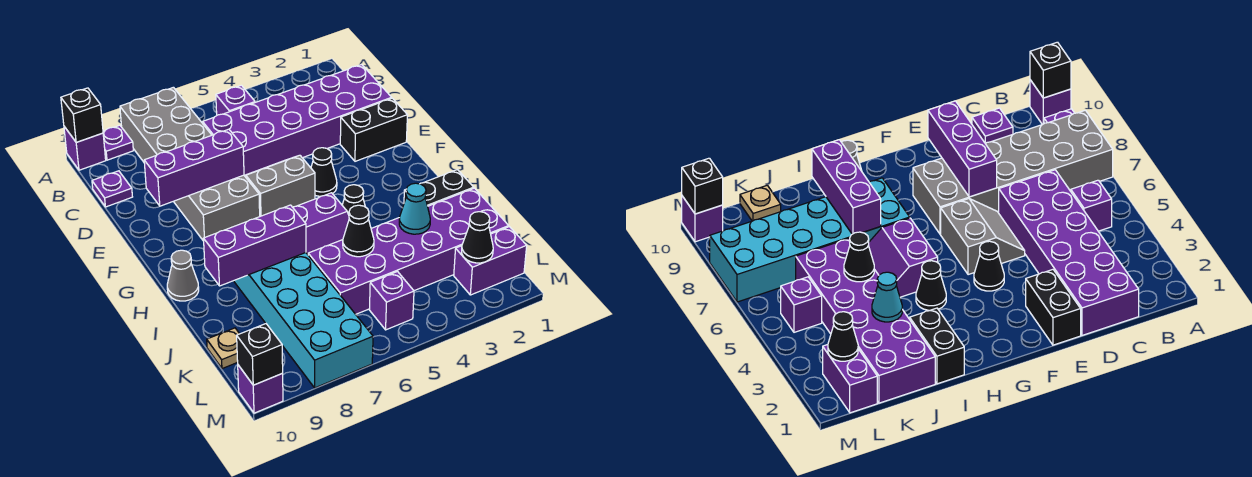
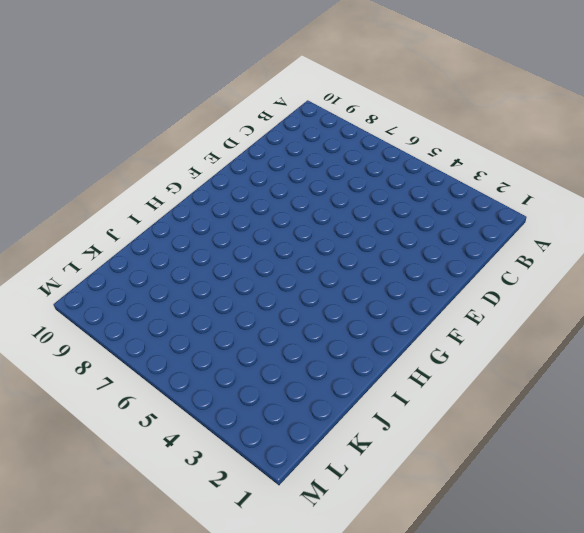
none -> grey brick A7:F8 level 1
none -> purple plate A9 level 1
none -> purple brick A10 level 1

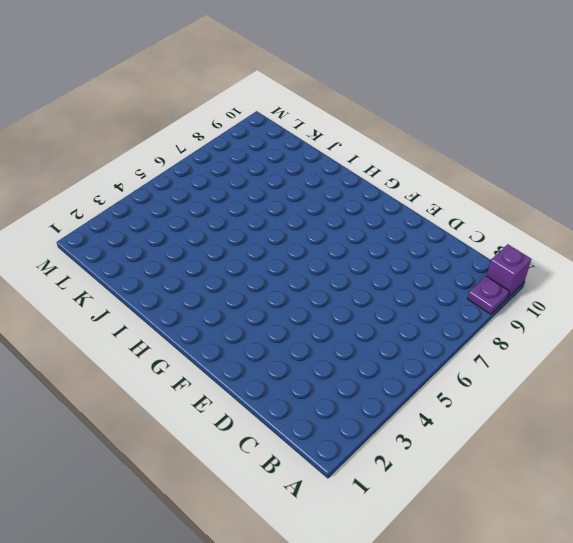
none -> grey brick A7:F8 level 1
none -> purple brick B5 level 1
none -> purple brick C1:D6 level 1

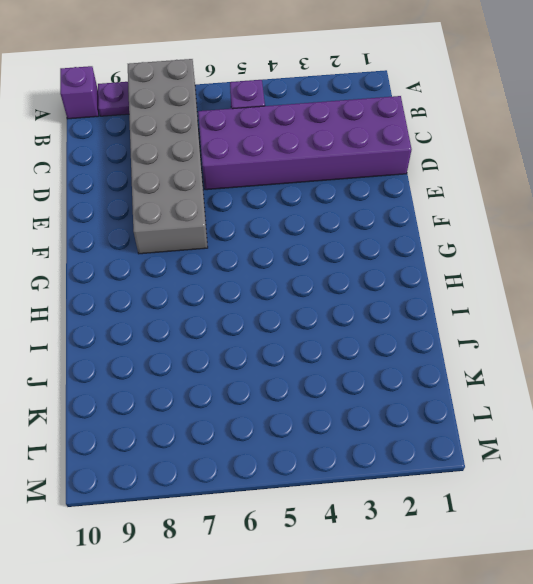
none -> purple plate C10 level 1
none -> black brick E1:E2 level 1
none -> grey slope E5:F6 level 1 top F

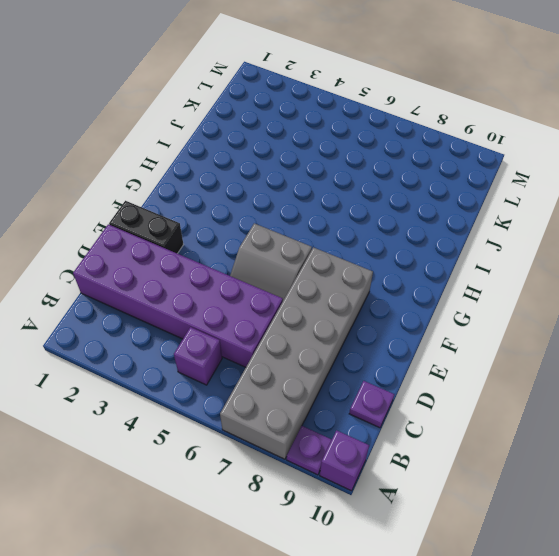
none -> black cone F4 level 1
none -> black cone H4 level 1
none -> purple slope H5:I6 level 1 top H

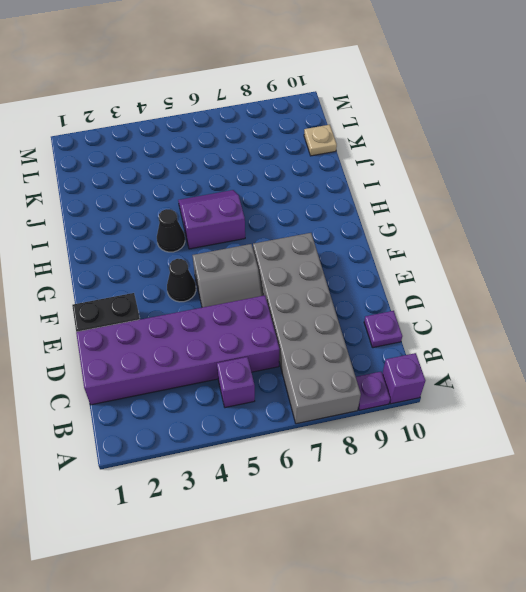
none -> cyan brick H7:M8 level 1
none -> grey cone H10 level 1
none -> black brick I1:I2 level 1

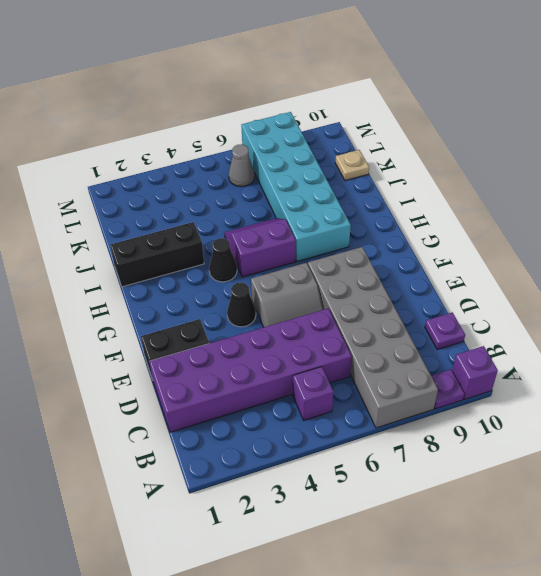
black brick I1:I3 level 1 -> black brick I1:I2 level 1
grey cone L6 level 1 -> grey cone H10 level 1
none -> purple brick J1:K6 level 1
none -> purple brick L1:L2 level 1
none -> purple brick L5 level 1

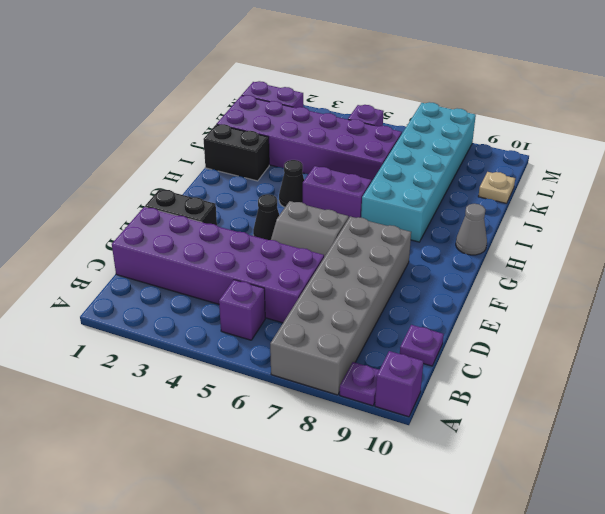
none -> purple brick M10 level 1
none -> black brick A10 level 2
none -> purple brick E7:E9 level 2

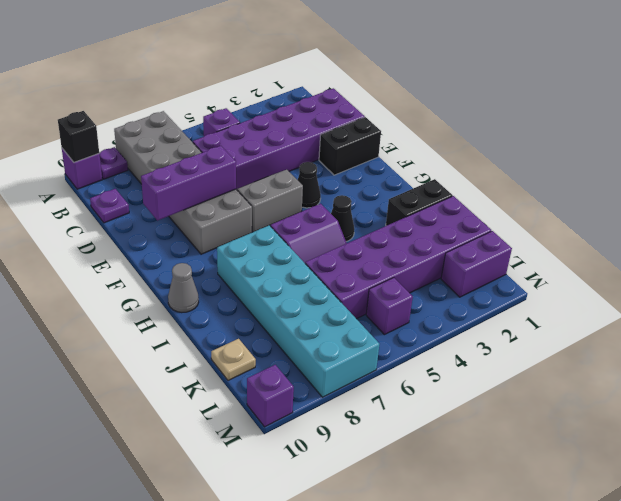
none -> purple brick I7:I9 level 2
none -> cyan cone J3 level 2
none -> black cone J5 level 2

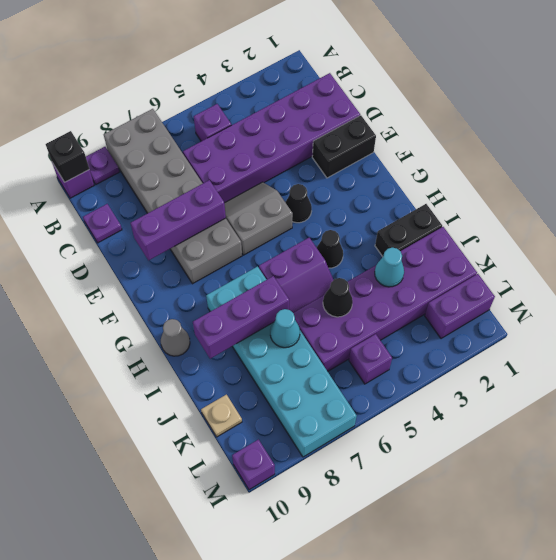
cyan cone J7 level 2 -> none
none -> black cone L2 level 2
none -> black brick M10 level 2

